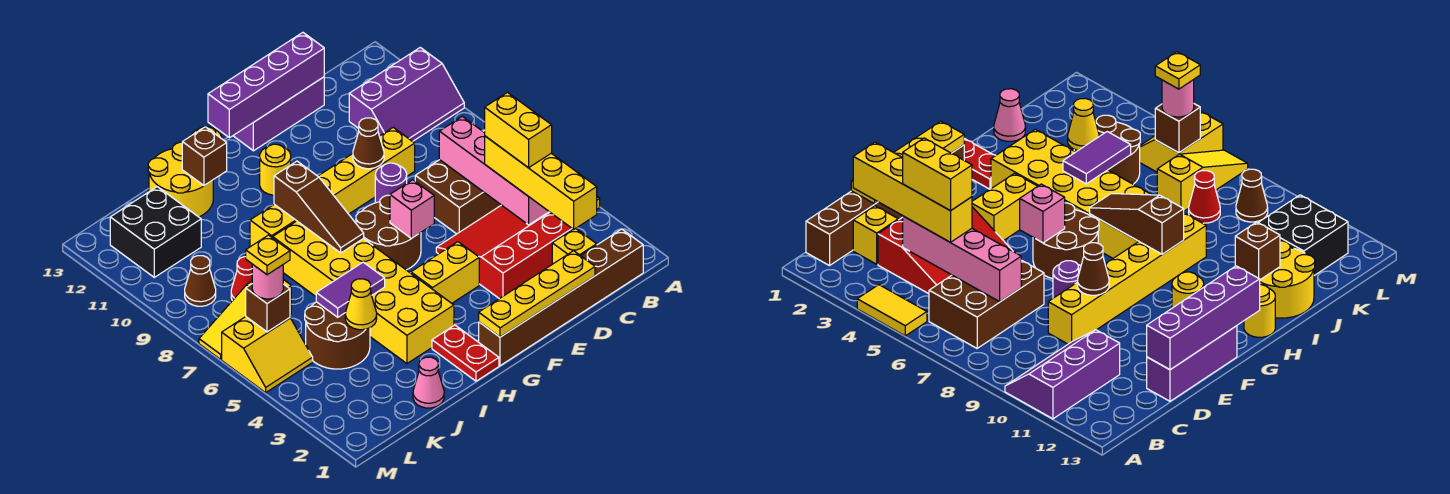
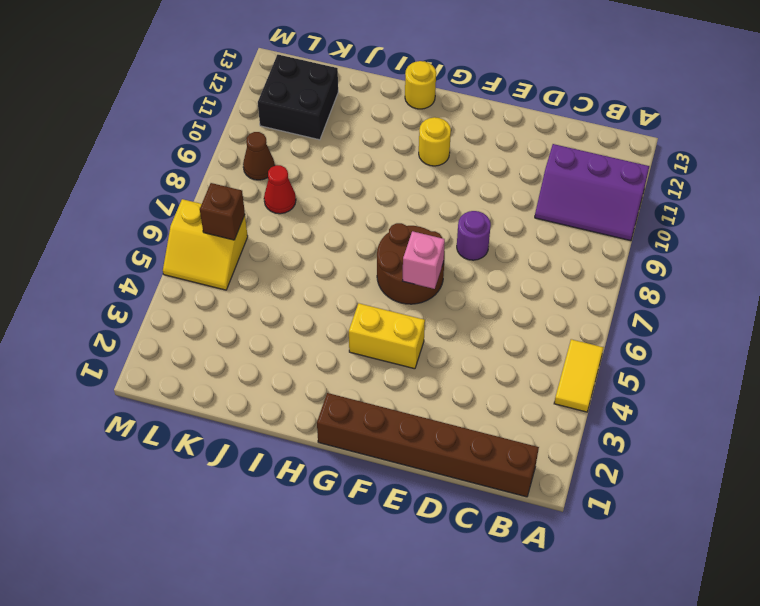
none -> brown brick B6:D7 level 1
none -> yellow brick C2 level 1
none -> red slope C3:E5 level 1 top 3
none -> yellow brick D9:I9 level 1

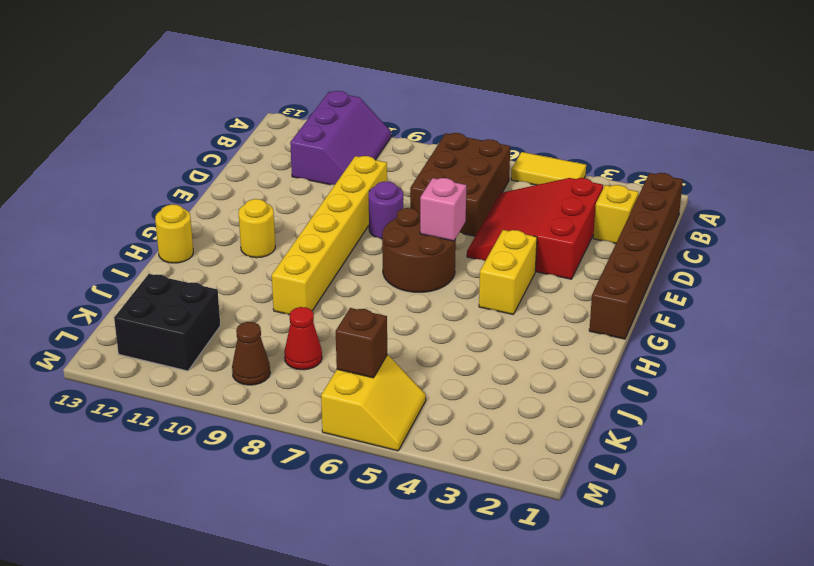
none -> purple brick D13:F13 level 1
none -> red plate H1:H2 level 1
none -> yellow brick H3:I8 level 1
none -> yellow round brick I12:J13 level 1

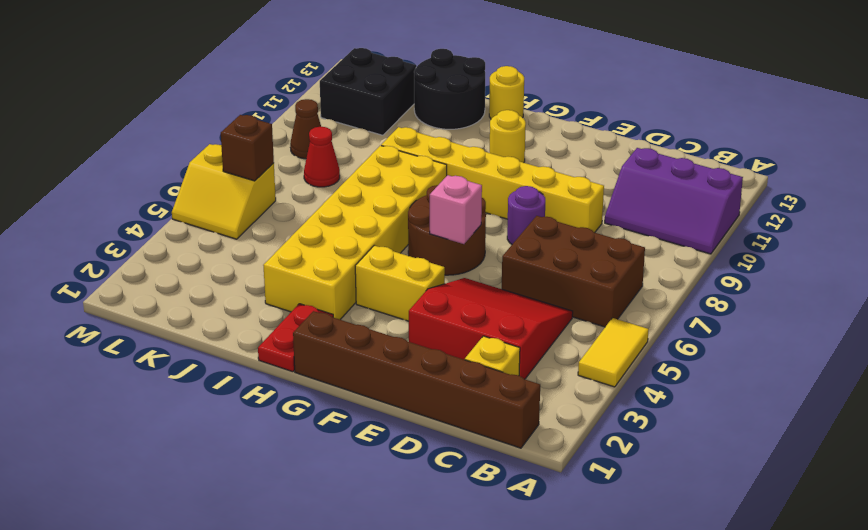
black round brick I12:J13 level 1 -> yellow round brick I12:J13 level 1
none -> purple brick D13:F13 level 1
none -> pink cone J1 level 1
none -> brown round brick J4:K5 level 1
none -> yellow slope K7:M7 level 1 top K

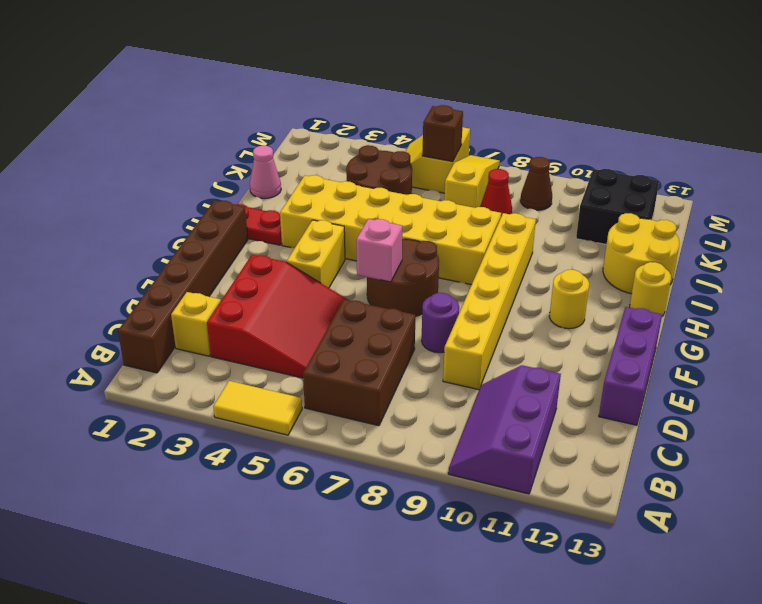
none -> pink brick C4:C7 level 2
none -> yellow plate D1:G1 level 2
none -> purple brick D13:G13 level 2
none -> brown cone E9 level 2

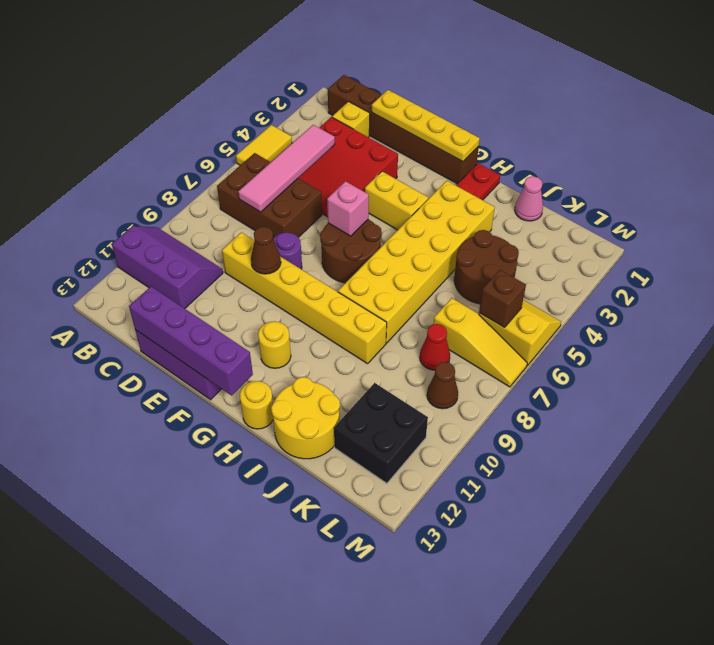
pink tile C4:C7 level 2 -> pink brick C4:C7 level 2
none -> brown slope H7:H9 level 2 top 9
none -> purple tile I5:J5 level 2
none -> brown brick I12 level 2
none -> yellow cone J4 level 2

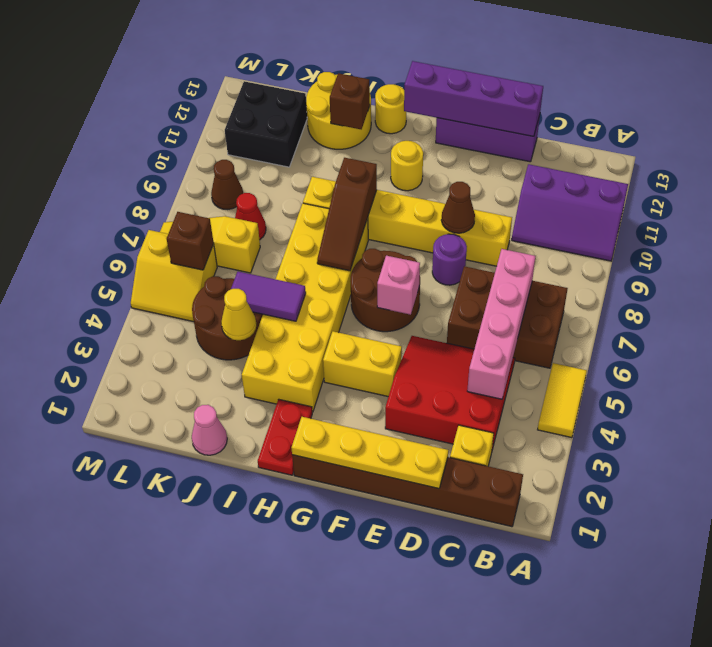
none -> yellow brick C2:C5 level 3
none -> pink round brick L6 level 3
none -> yellow brick C4:C5 level 4
none -> yellow plate L6 level 4

